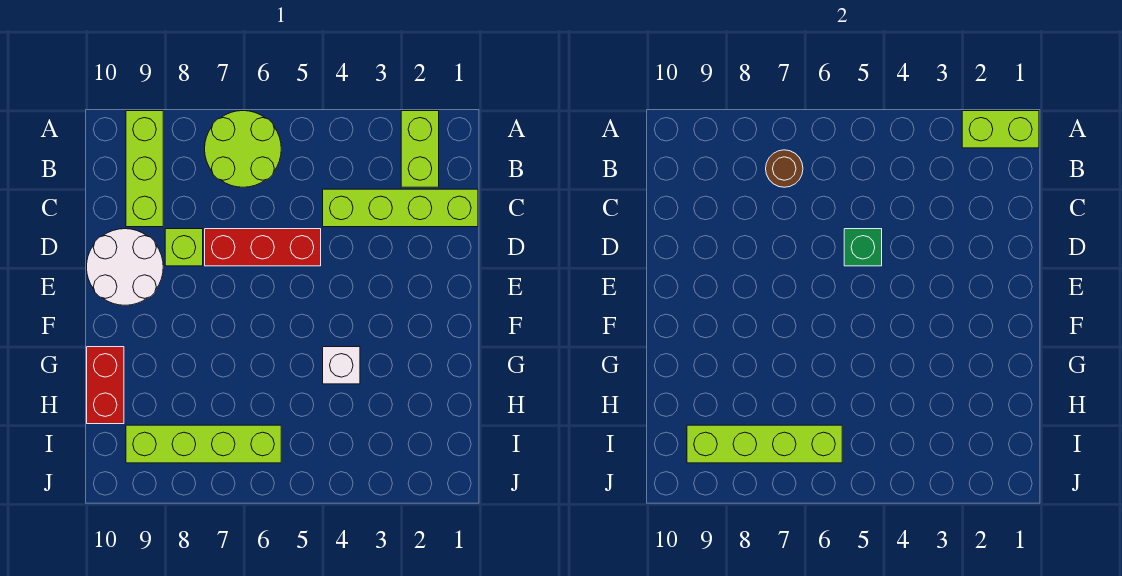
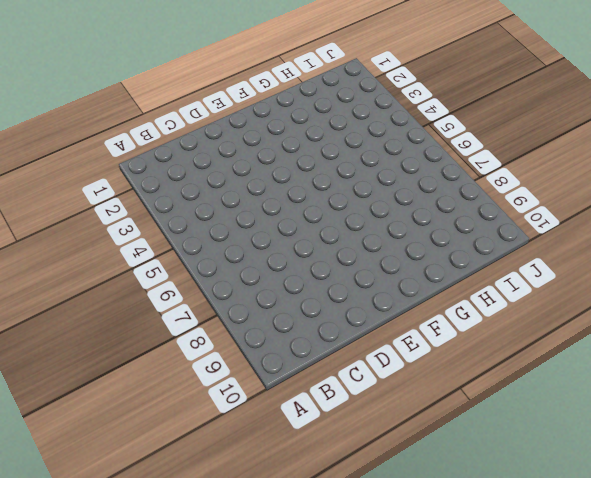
none -> lime brick A2:B2 level 1
none -> lime round brick A6:B7 level 1
none -> lime brick A9:C9 level 1

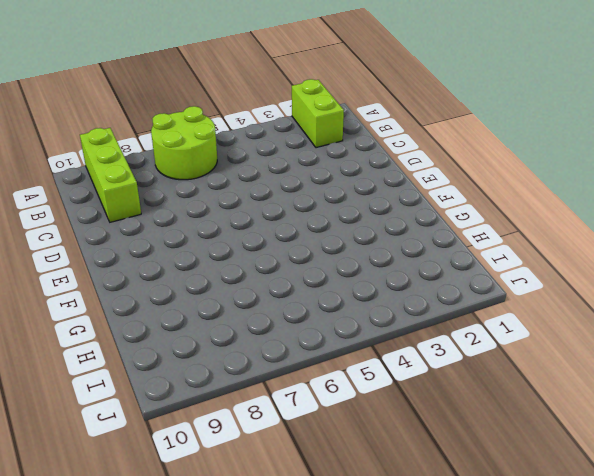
none -> lime brick C1:C4 level 1
none -> red brick D5:D7 level 1
none -> lime brick D8 level 1

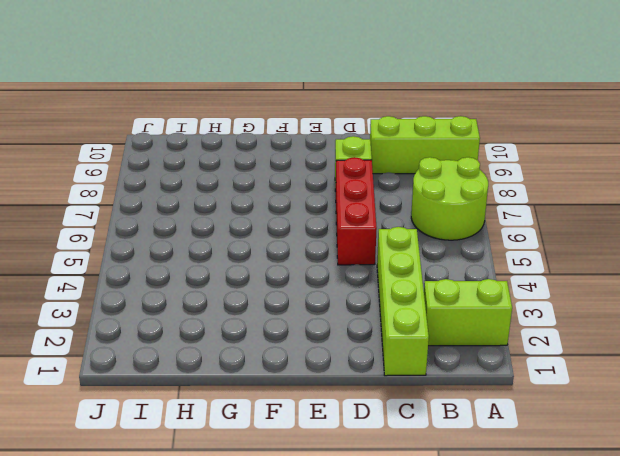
none -> white round brick D9:E10 level 1
none -> white brick G4 level 1
none -> red brick G10:H10 level 1

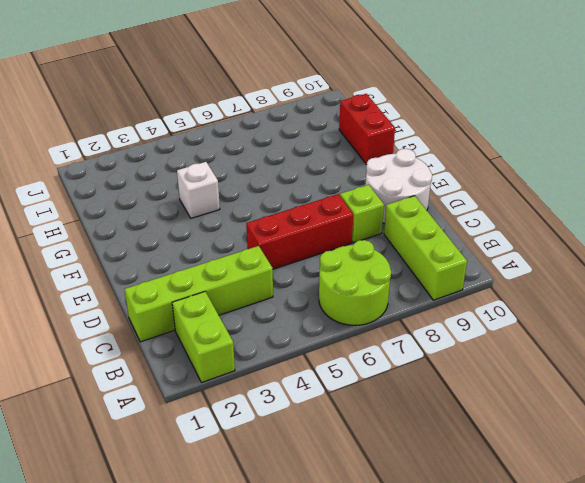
none -> lime brick I6:I9 level 1
none -> lime brick A1:A2 level 2
none -> brown round brick B7 level 2

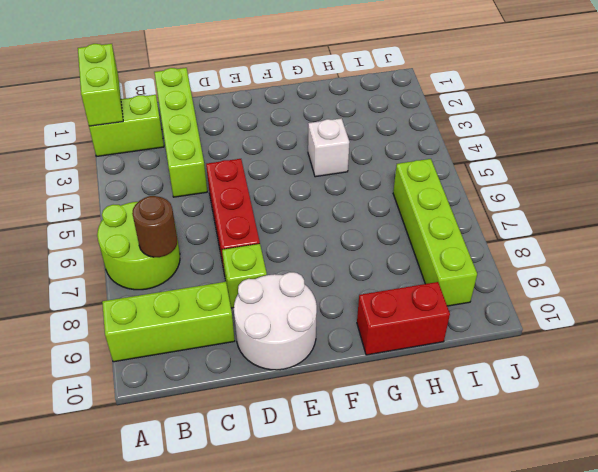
none -> green brick D5 level 2
none -> lime brick I6:I9 level 2

